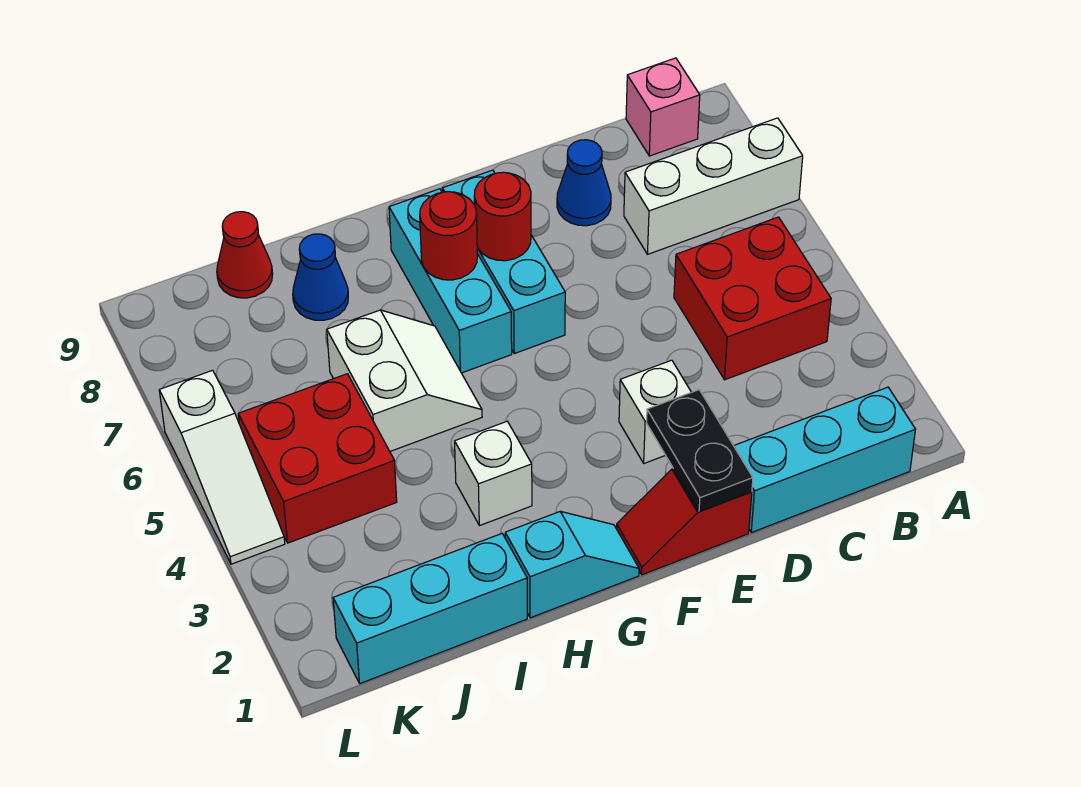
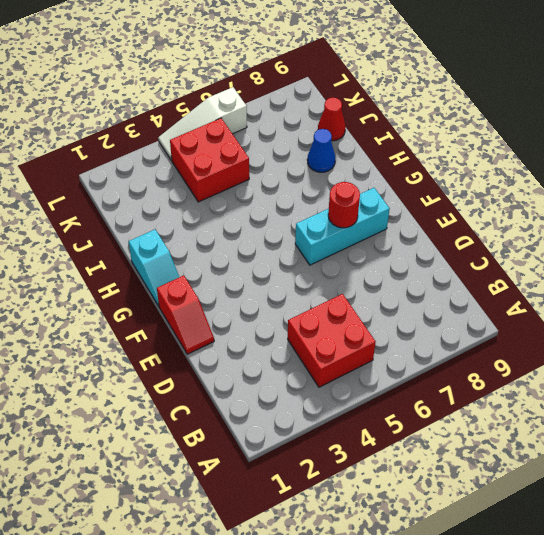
red slope E1:F1 level 1 top F -> red slope E1:F1 level 1 top E
none -> white brick A7:C7 level 1
none -> cyan brick B1:D1 level 1
none -> pink brick B9 level 1

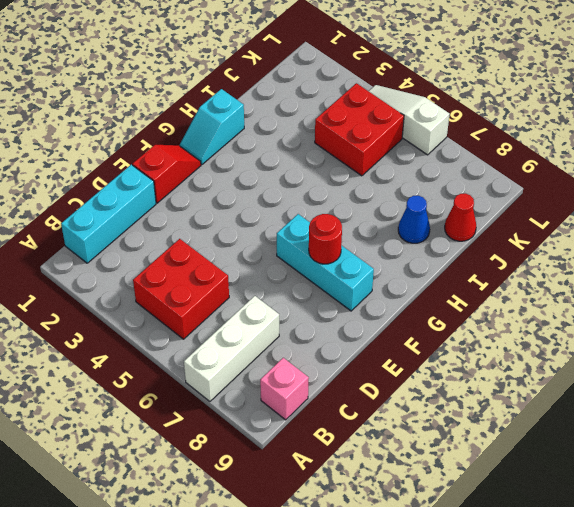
none -> blue cone D8 level 1
none -> white brick E3 level 1
none -> cyan brick G6:G8 level 1

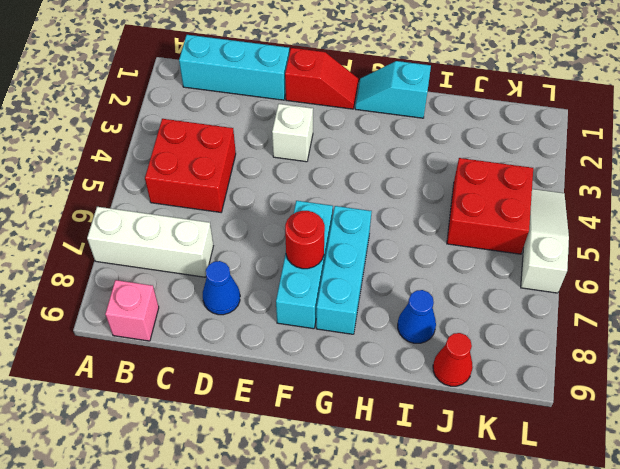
none -> white brick H3 level 1
none -> white slope H5:I6 level 1 top I
none -> cyan brick I1:K1 level 1

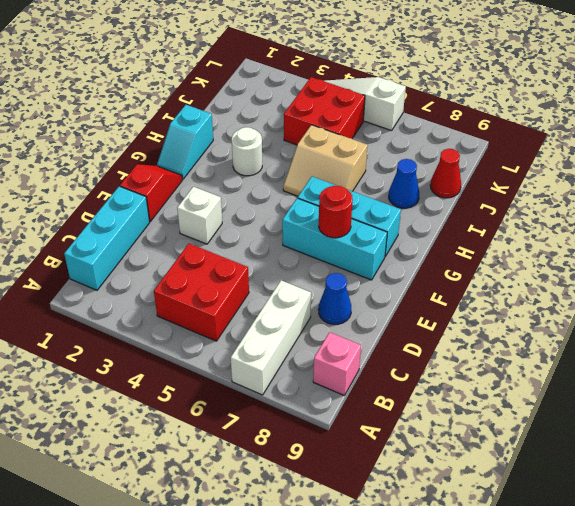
white round brick H3 level 1 -> white brick H3 level 1
tan slope H5:I6 level 1 top I -> white slope H5:I6 level 1 top I
none -> cyan brick I1:K1 level 1
none -> black plate E1:E2 level 2
none -> red round brick G7 level 2

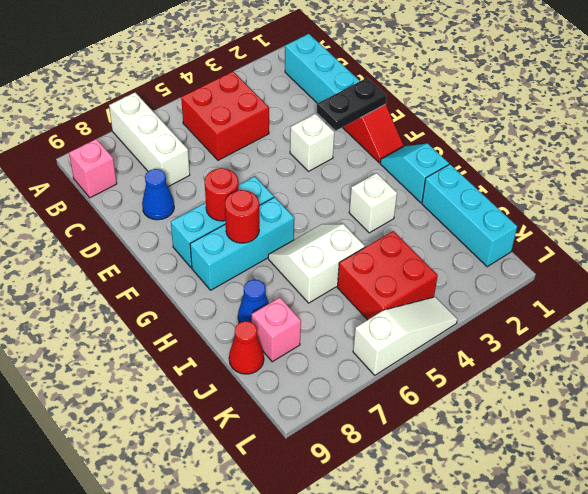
pink brick J8 level 1 -> none

